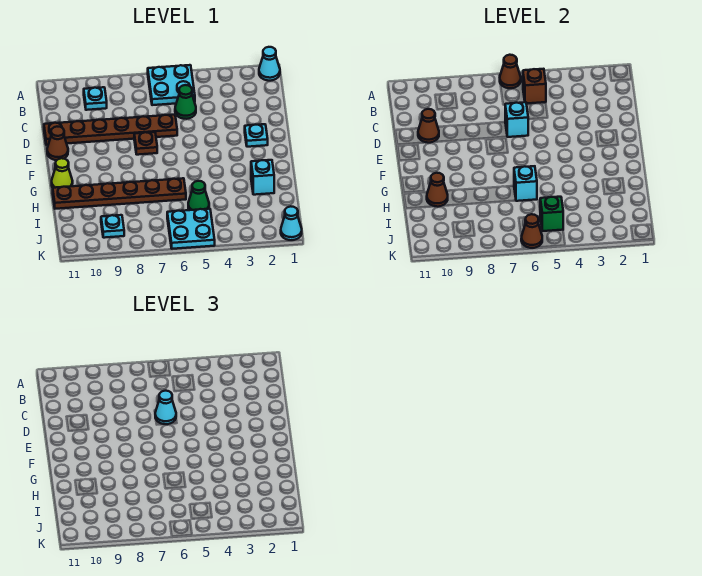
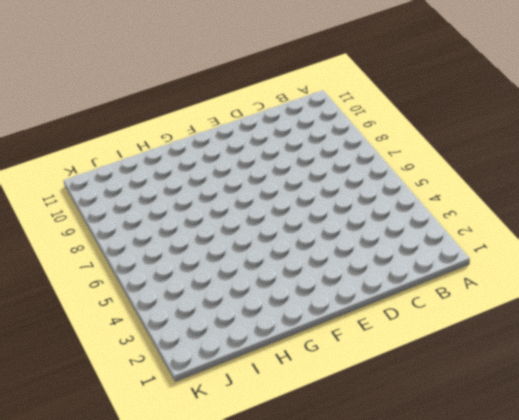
none -> cyan cone A1 level 1
none -> cyan plate A5:B6 level 1
none -> cyan plate B9 level 1

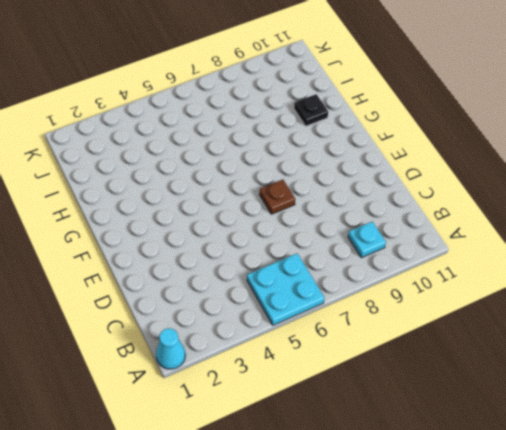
black plate H10 level 1 -> brown plate H6:H11 level 1
none -> green cone C5 level 1
none -> brown plate D6:D11 level 1
none -> cyan plate E2 level 1

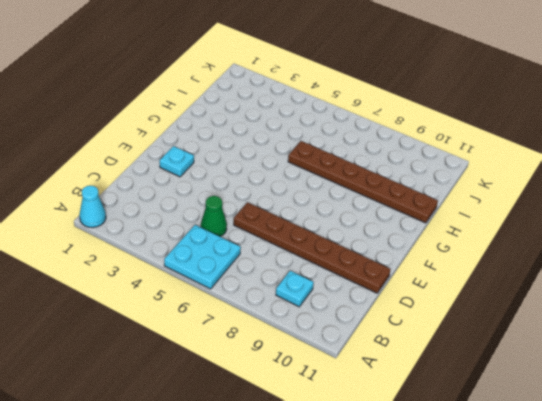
none -> brown plate E7 level 1
none -> brown cone E11 level 1
none -> lime cone G11 level 1

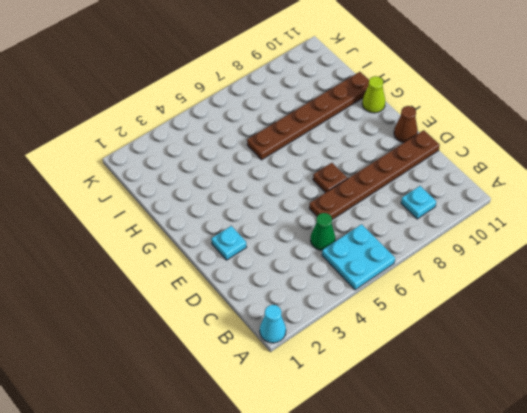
none -> cyan brick H2 level 1
none -> green cone I5 level 1
none -> cyan plate J5:K6 level 1

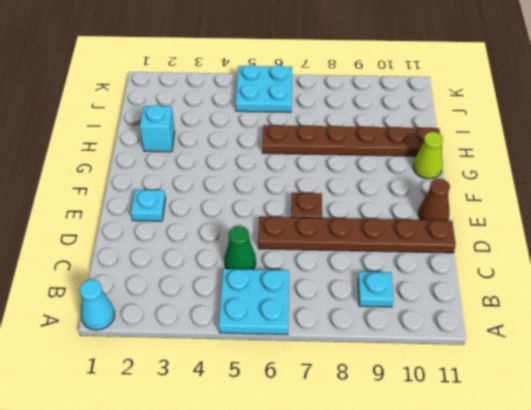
none -> green cone I5 level 1
none -> cyan plate J9 level 1
none -> cyan cone K1 level 1

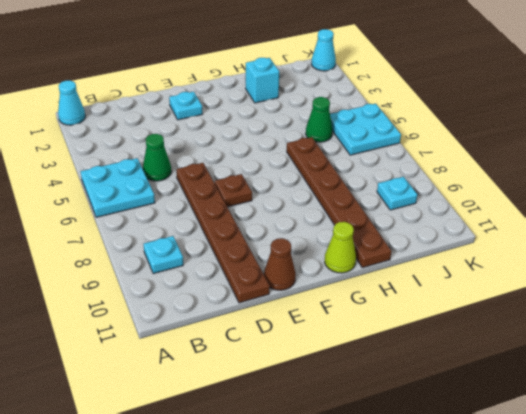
none -> brown cone A6 level 2
none -> brown brick B5 level 2
none -> cyan brick D6 level 2

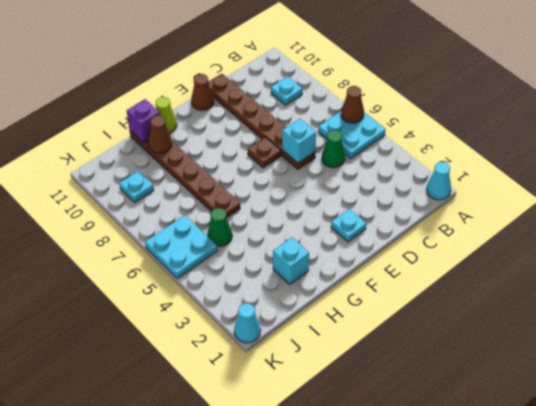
purple brick H11 level 2 -> none
none -> brown brick B5 level 2
none -> brown cone D10 level 2
none -> cyan brick H6 level 2

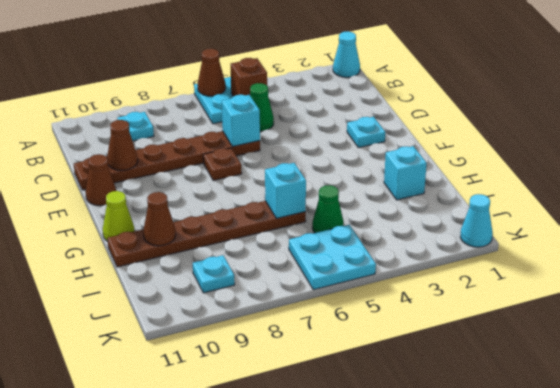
none -> green brick J5 level 2
none -> brown cone K6 level 2
none -> cyan cone D6 level 3

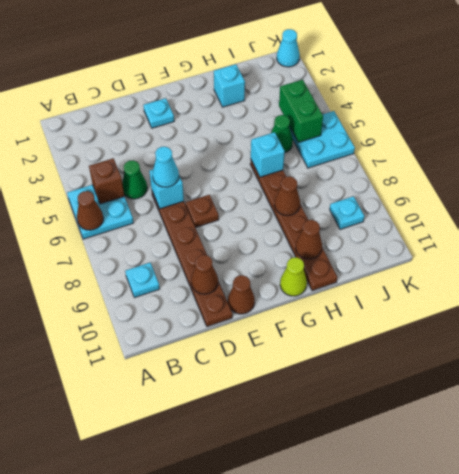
brown cone H8 level 2 -> brown cone K6 level 2
green brick J4:J5 level 2 -> green brick J5 level 2
none -> cyan cone A1 level 1

